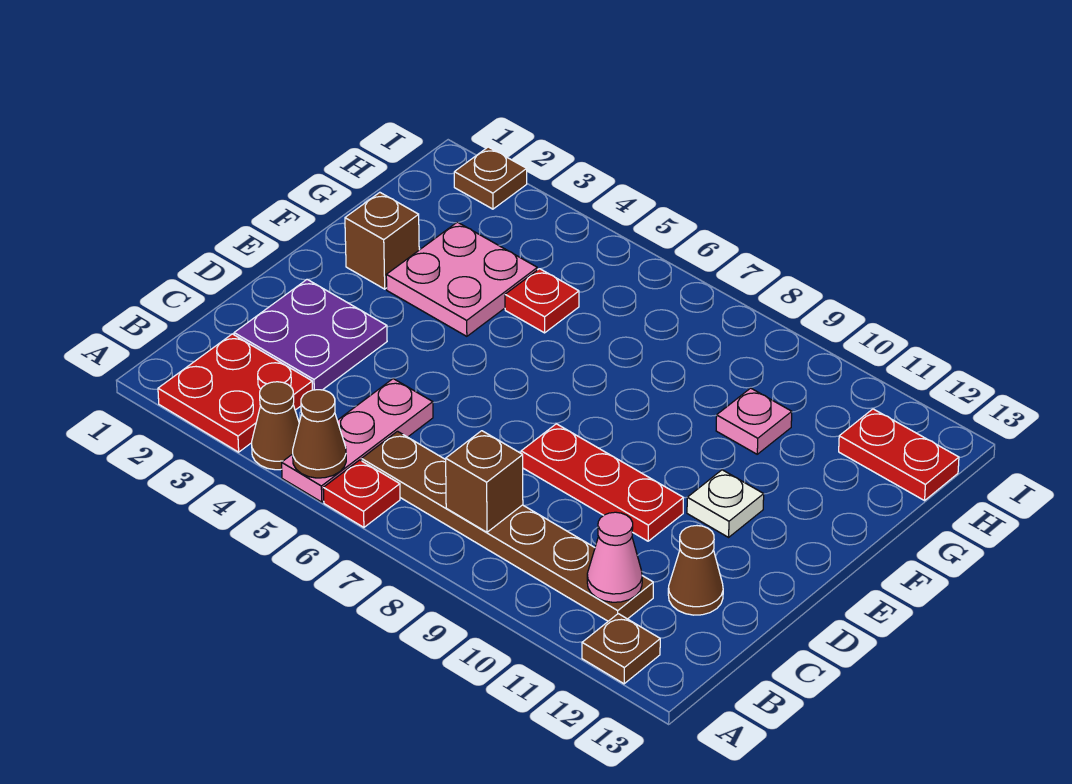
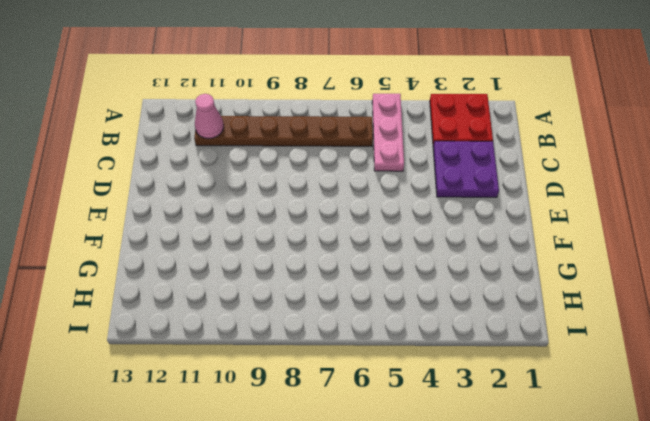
none -> brown cone A4 level 1
none -> red plate A6 level 1
none -> brown plate A12 level 1

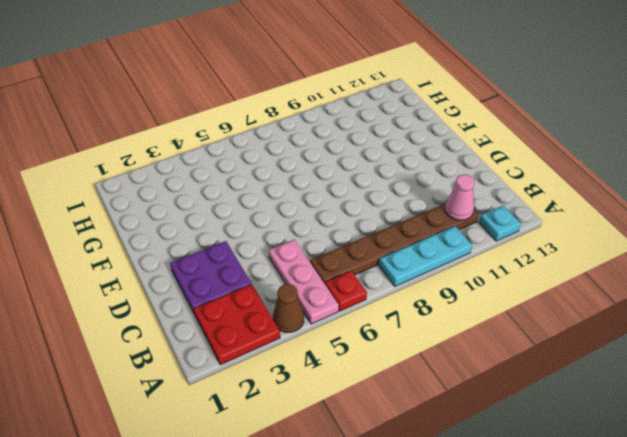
cyan plate A8:A10 level 1 -> none
cyan plate A12 level 1 -> brown plate A12 level 1
none -> brown cone C12 level 1
none -> red plate D8:D10 level 1
none -> white plate E11 level 1

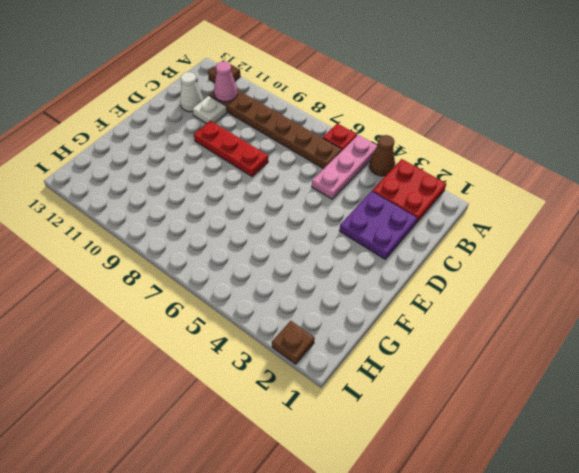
white plate C11 level 1 -> white plate E11 level 1
white cone C12 level 1 -> brown cone C12 level 1
none -> brown brick F2 level 1
none -> pink plate F3:G4 level 1
none -> red plate G5 level 1

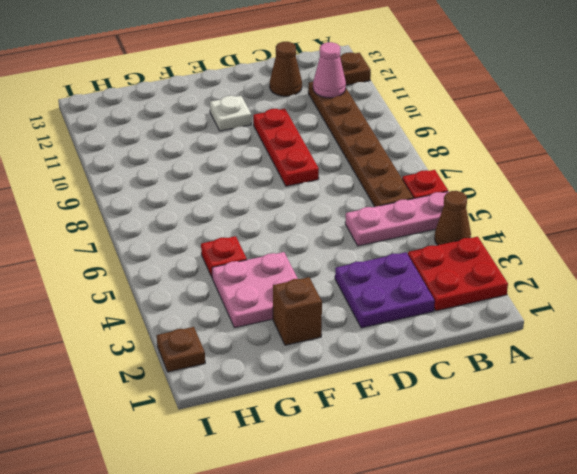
none -> pink plate G10 level 1
none -> red plate H12:H13 level 1
none -> brown cone A5 level 2

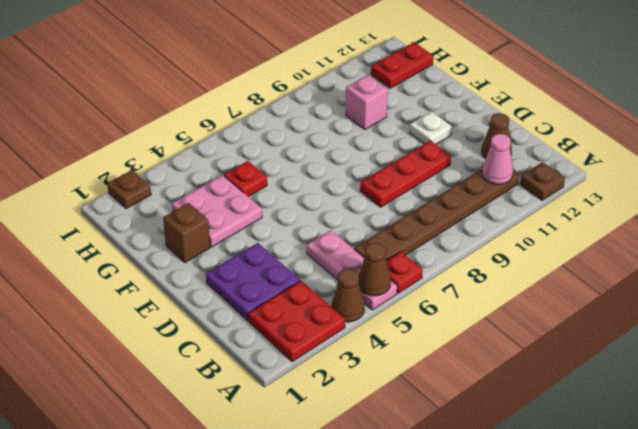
pink brick G10 level 1 -> pink plate G10 level 1
none -> brown brick B8 level 2

